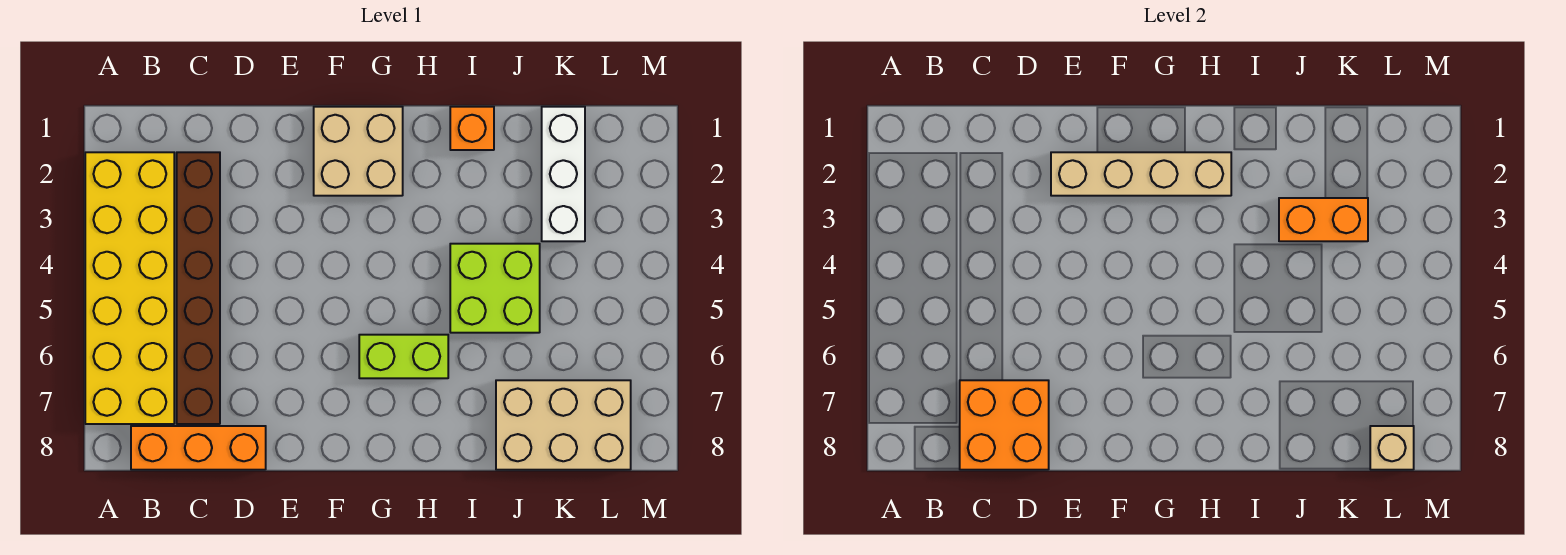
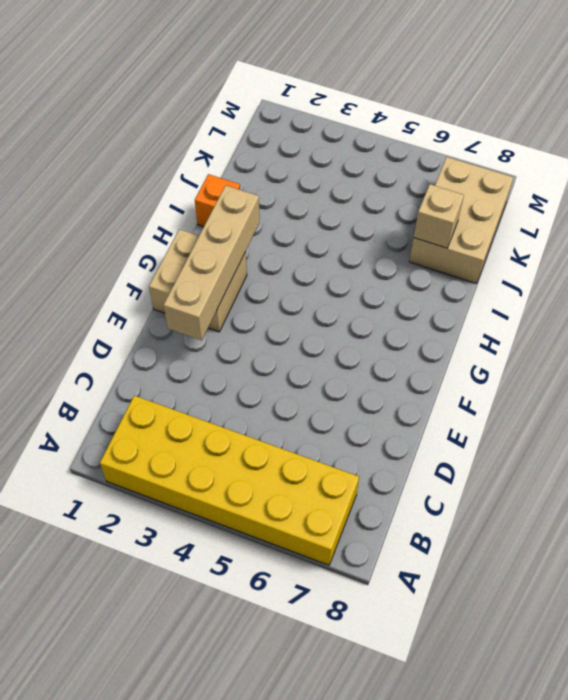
tan brick J7 level 2 -> tan brick L8 level 2
none -> orange brick B8:D8 level 1
none -> brown brick C2:C7 level 1
none -> lime brick G6:H6 level 1

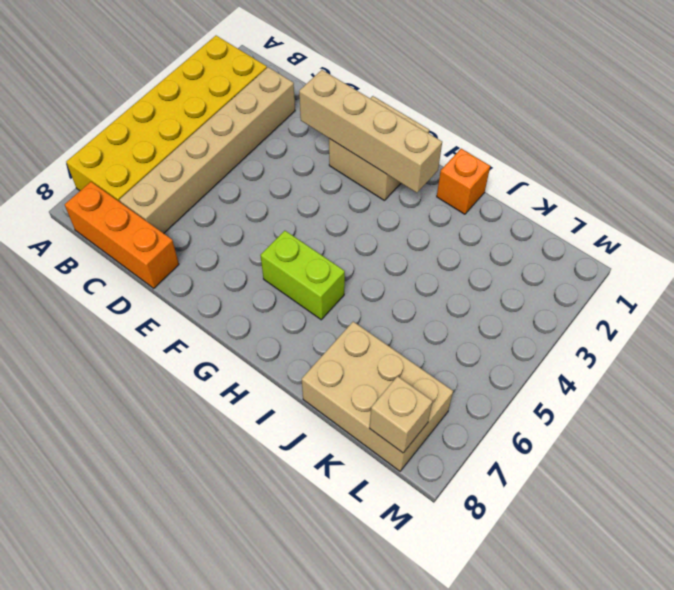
tan brick C2:C7 level 1 -> brown brick C2:C7 level 1
none -> lime brick I4:J5 level 1
none -> white brick K1:K3 level 1
none -> orange brick C7:D8 level 2

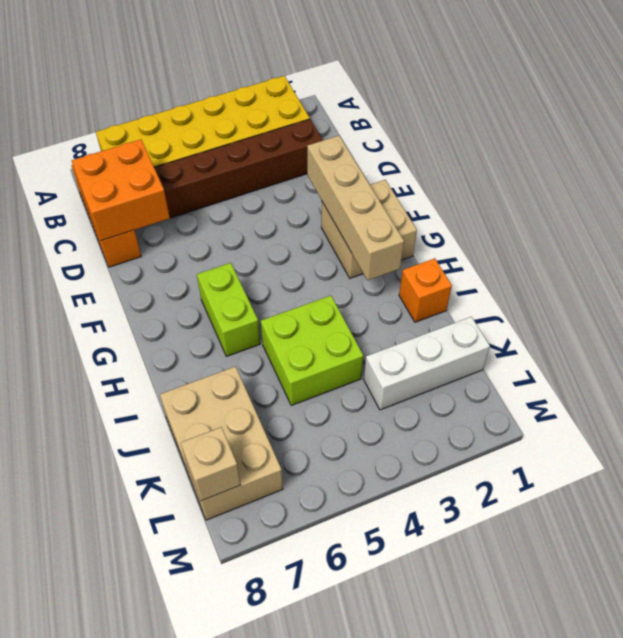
none -> orange brick J3:K3 level 2

